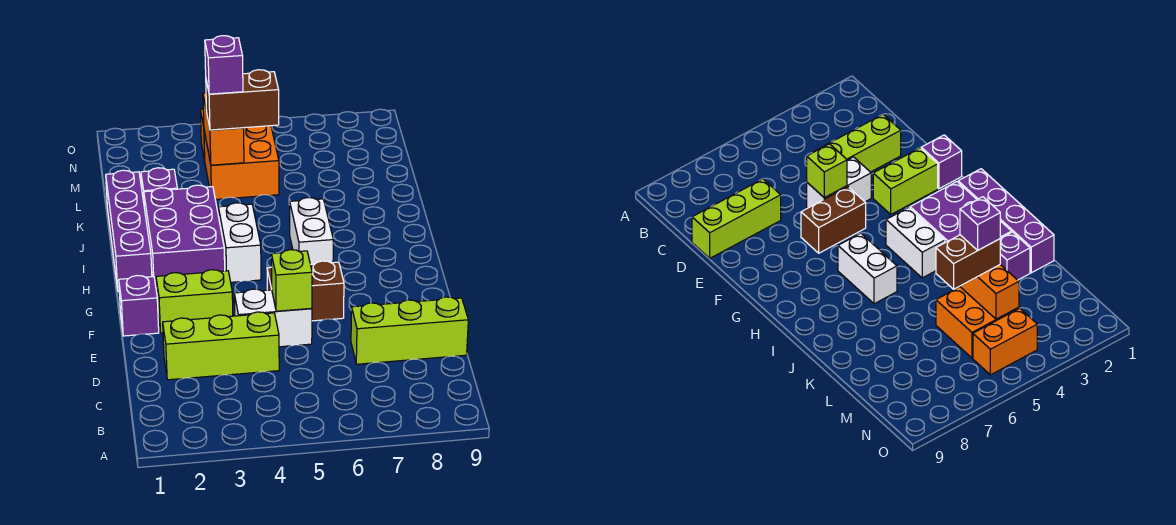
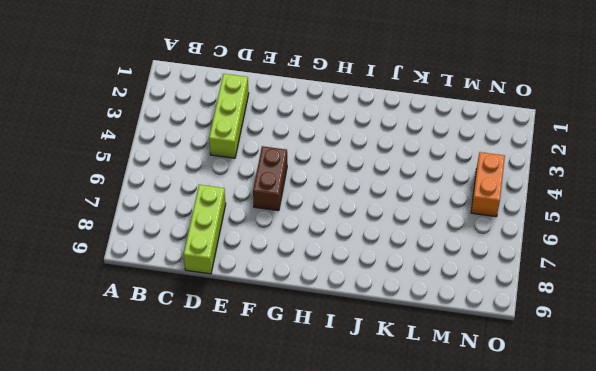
none -> white brick E4:E5 level 1
none -> purple brick F1 level 1
none -> lime brick F2:F3 level 1

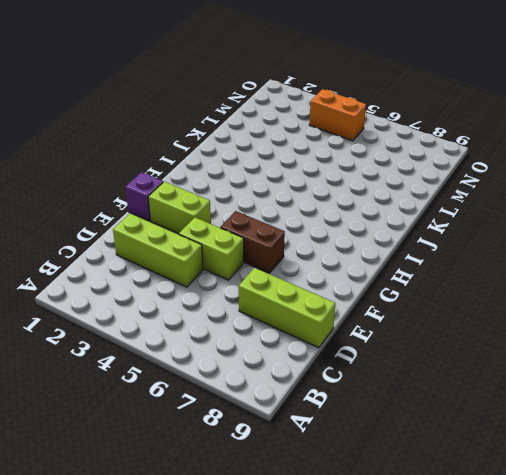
lime brick E4:E5 level 1 -> white brick E4:E5 level 1
none -> purple brick H1:K1 level 1
none -> purple brick H2:J3 level 1
none -> white brick H4:I4 level 1

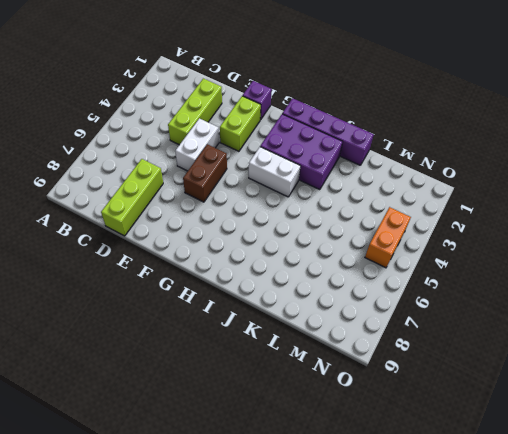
none -> white brick H6:I6 level 1
none -> purple brick K2 level 1
none -> orange brick L4:M5 level 1

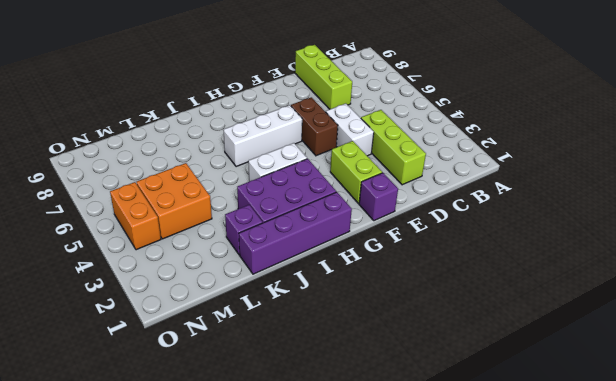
white brick G6:I6 level 1 -> white brick H6:I6 level 1
none -> lime brick E5 level 2
none -> orange brick L4:M4 level 2
none -> brown brick L4:L5 level 3

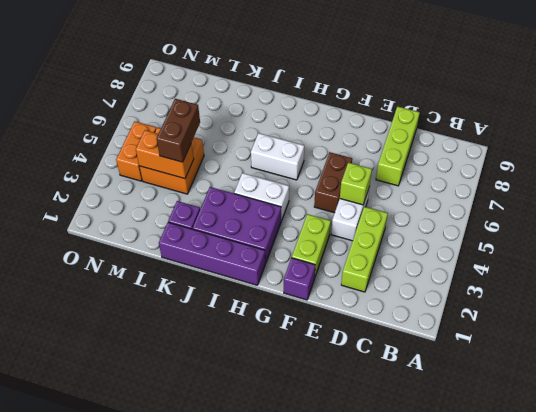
none -> purple brick L4 level 4

